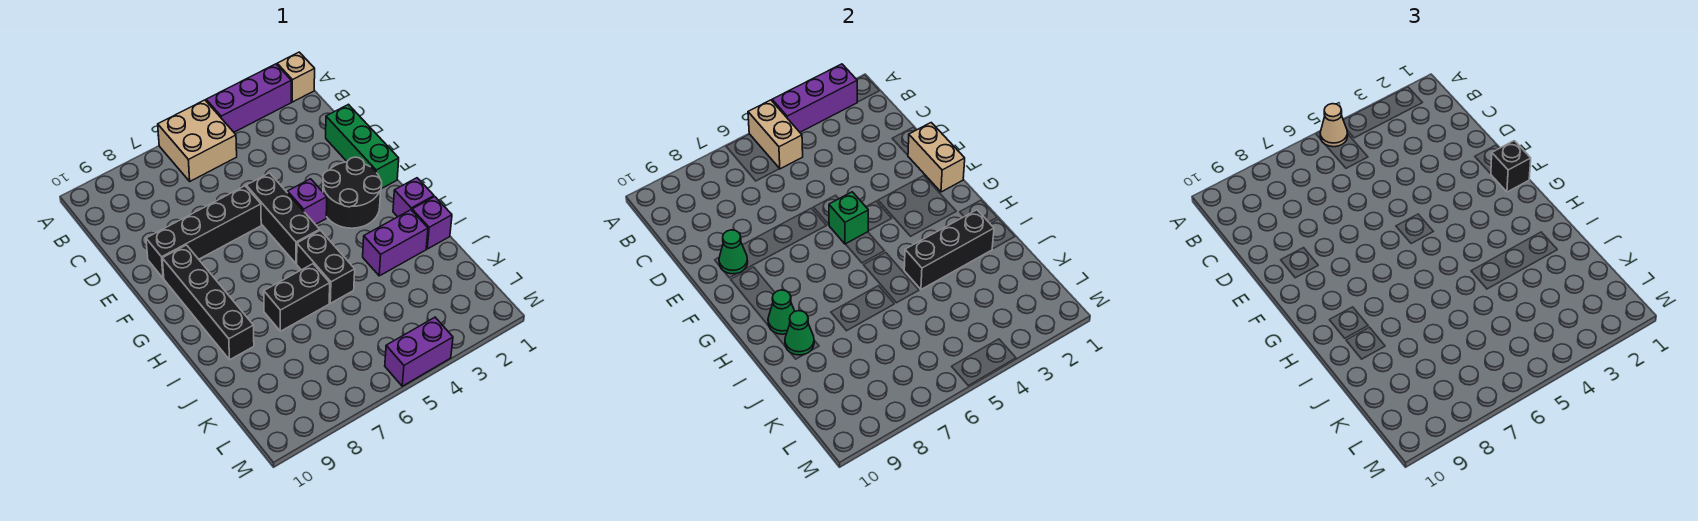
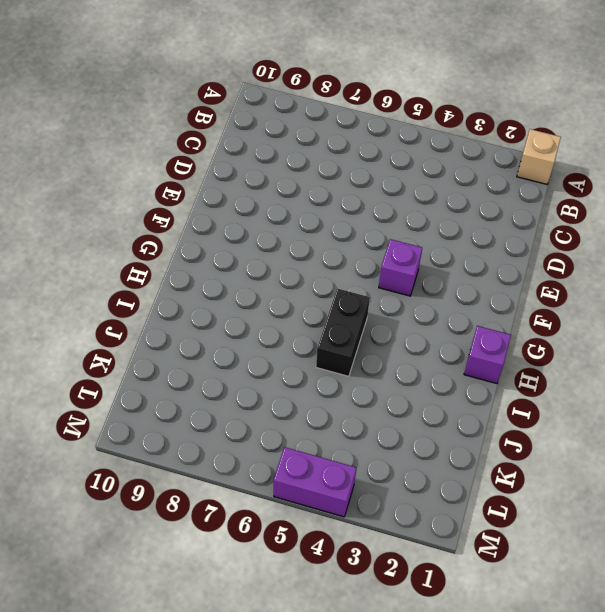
none -> purple brick A2:A4 level 1
none -> tan brick A5:B6 level 1
none -> green brick D1:F1 level 1

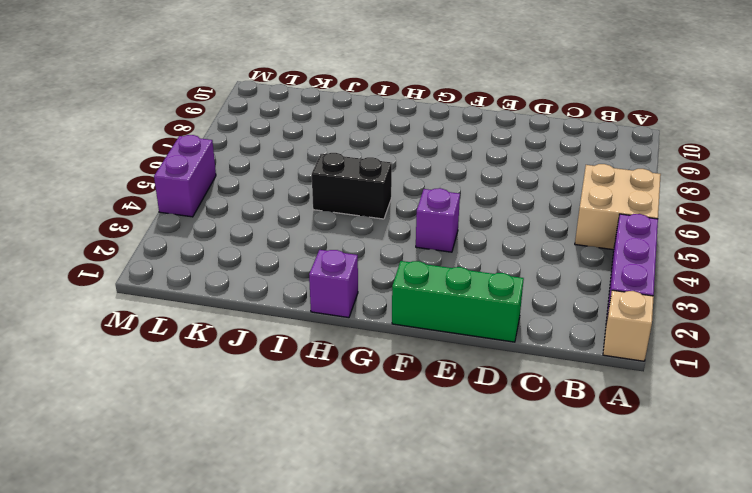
none -> black brick E5:G5 level 1
none -> black brick E6:E9 level 1
none -> black round brick F2:G3 level 1

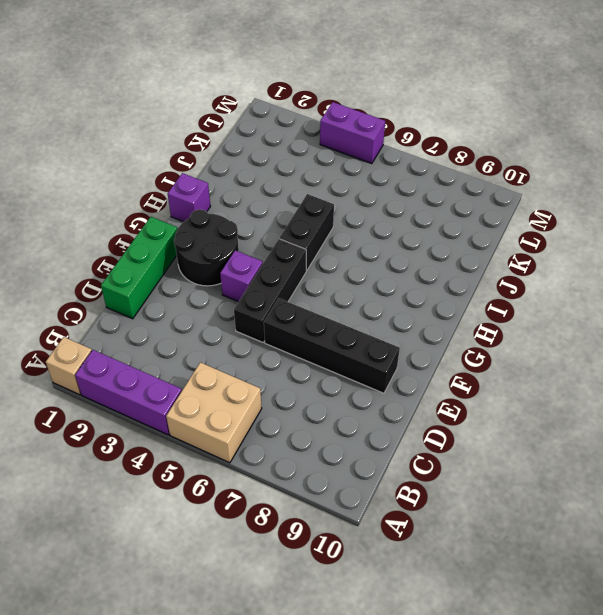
none -> black brick F9:I9 level 1
none -> purple brick I1 level 1
none -> purple brick I2:I3 level 1

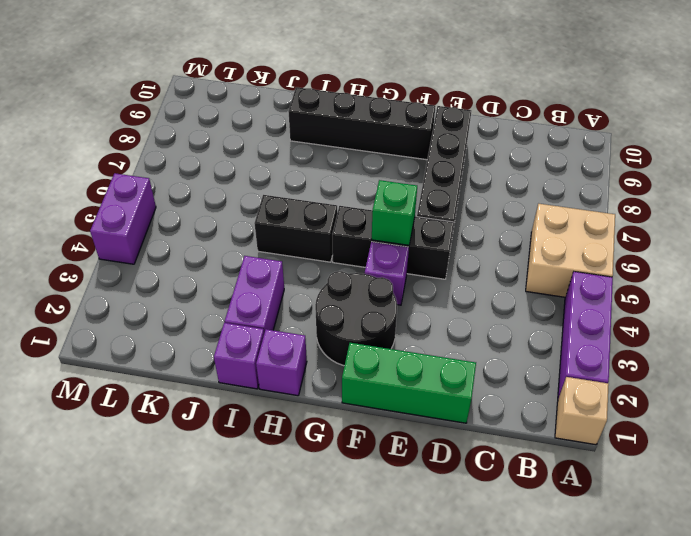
none -> black brick I6:I7 level 1
none -> purple brick A2:A4 level 2
none -> tan brick A5:B5 level 2

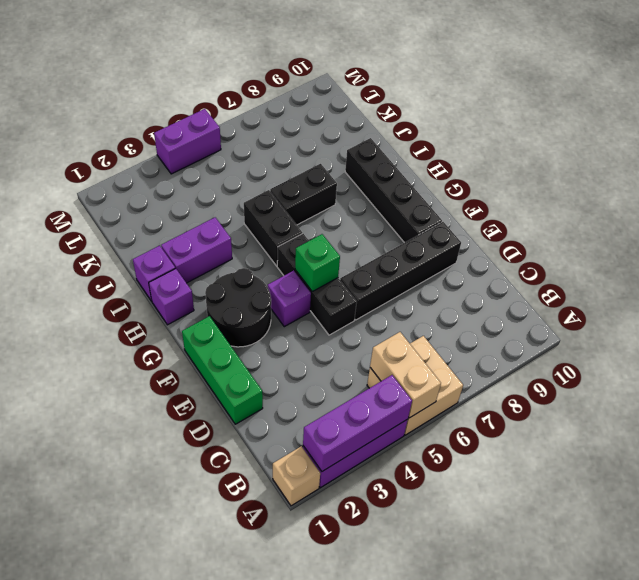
none -> tan brick E1:F1 level 2
none -> green cone E9 level 2
none -> green cone H9 level 2

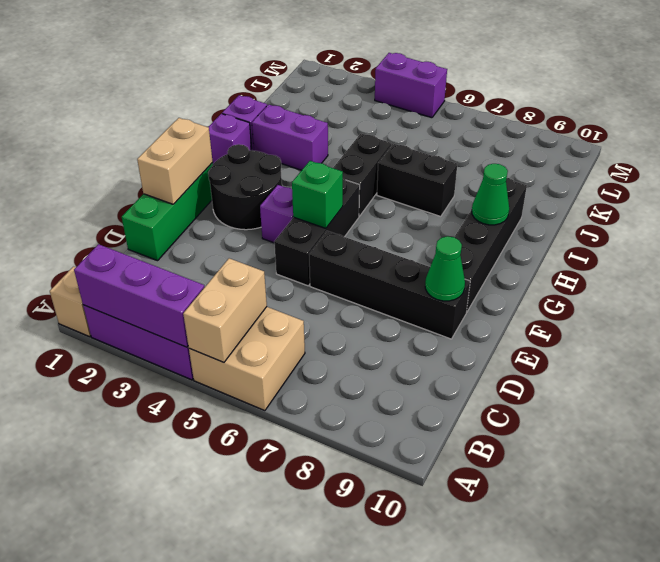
none -> black brick I2:I4 level 2
none -> green cone I9 level 2
none -> tan cone A5 level 3

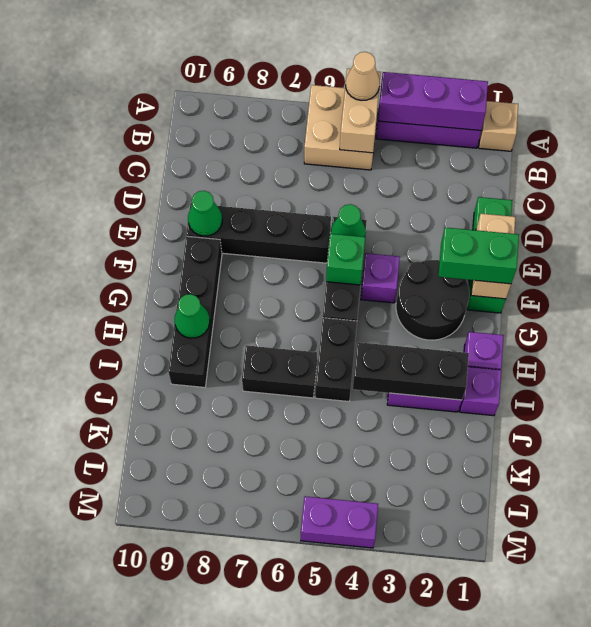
green cone E5 level 2 -> green cone I9 level 2
green brick F1:F2 level 3 -> black brick F1 level 3

